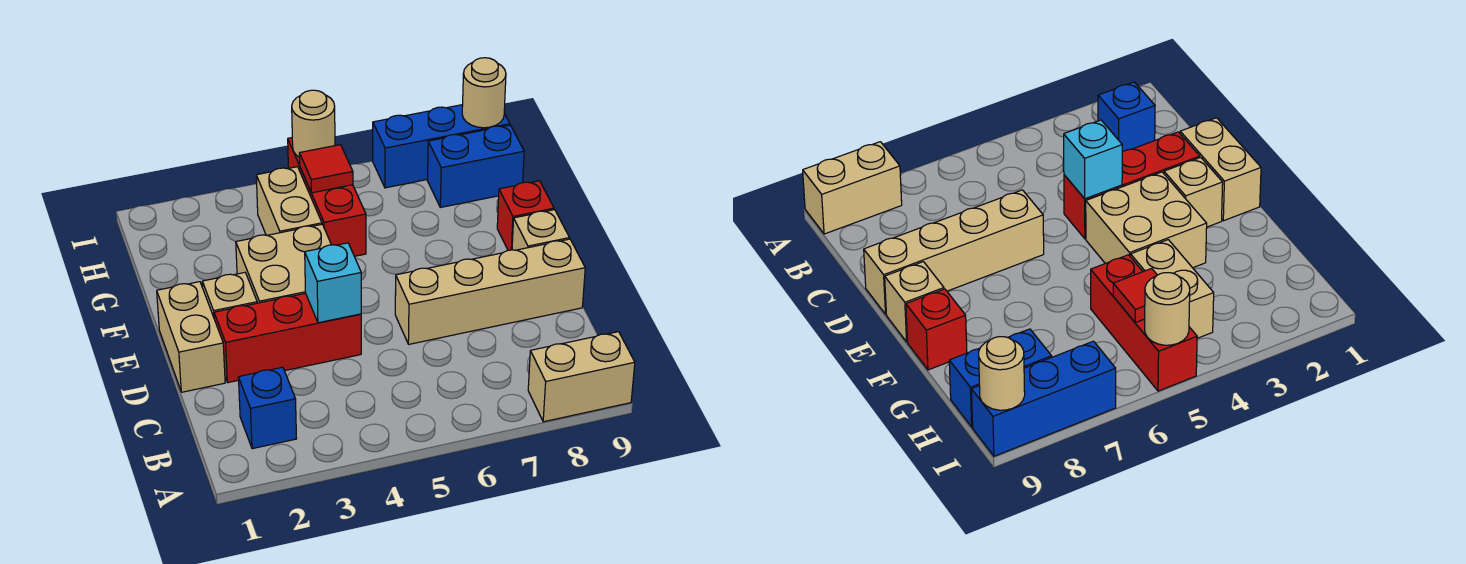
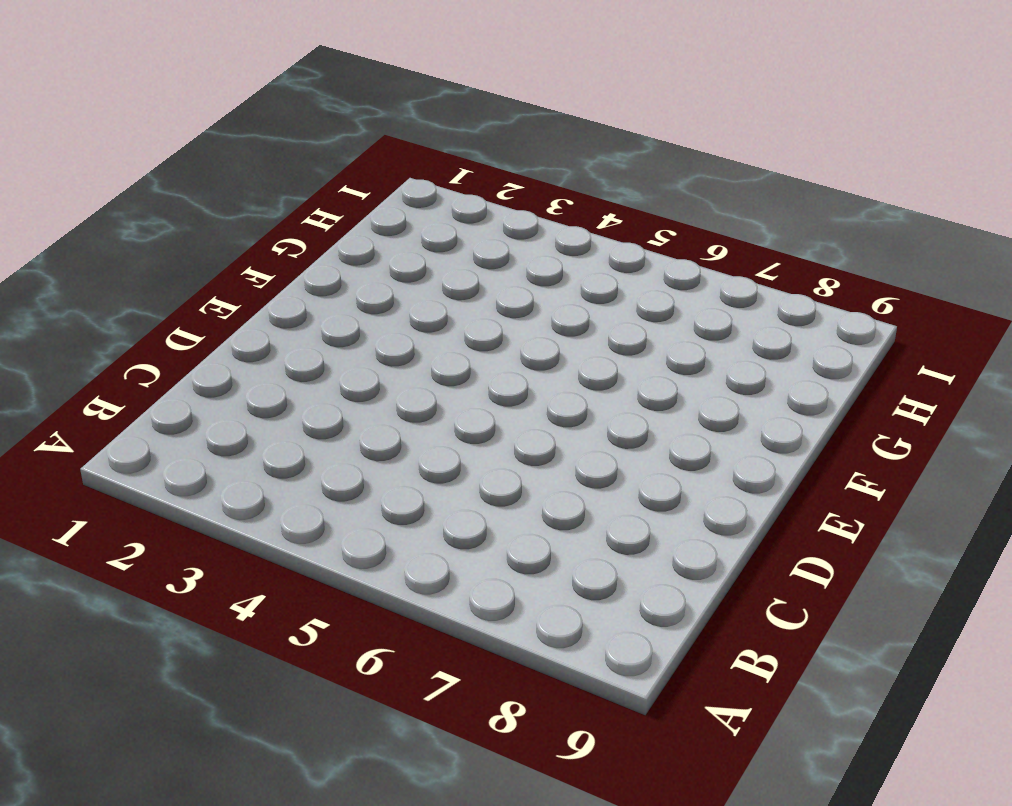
none -> tan brick A8:A9 level 1
none -> blue brick B2 level 1
none -> tan brick D1:E1 level 1

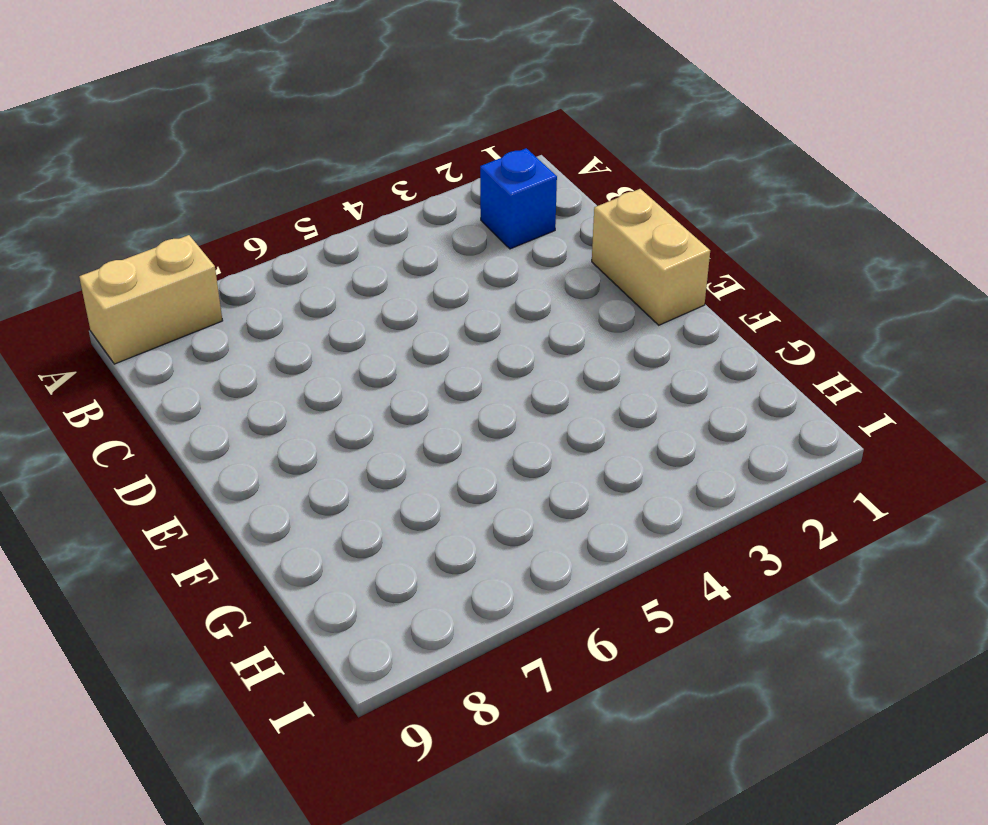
none -> red brick D2:D4 level 1
none -> tan brick D6:D9 level 1
none -> tan brick E2 level 1

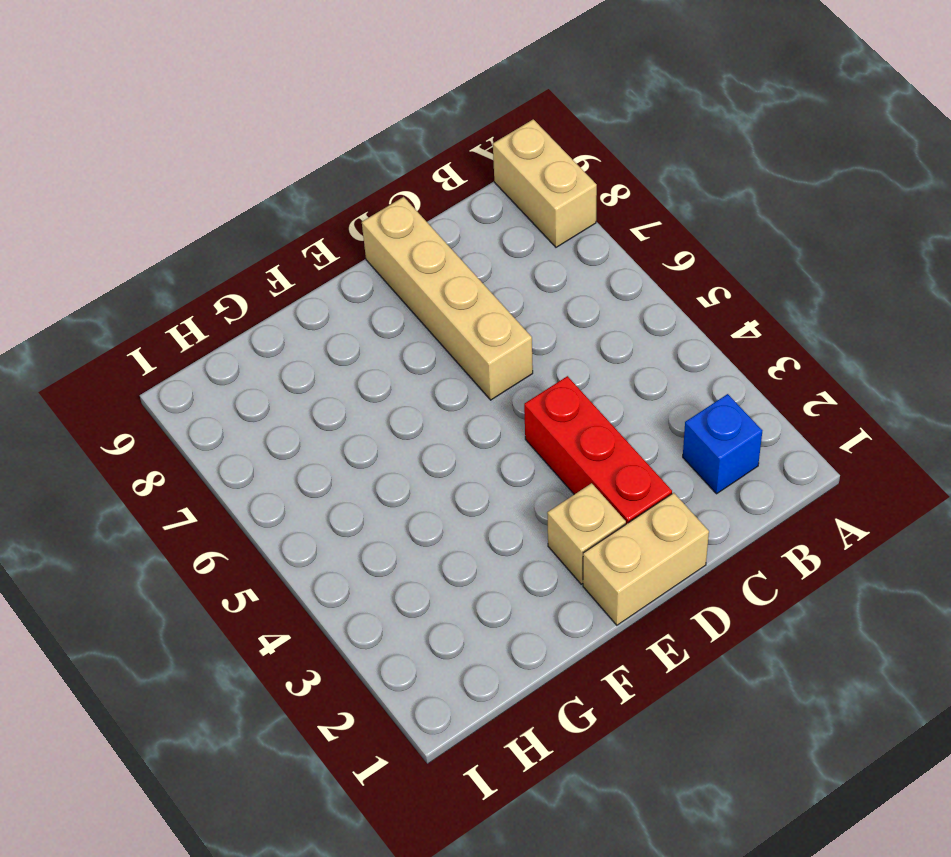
none -> tan brick E3:F4 level 1
none -> tan brick E9 level 1
none -> red brick F9 level 1

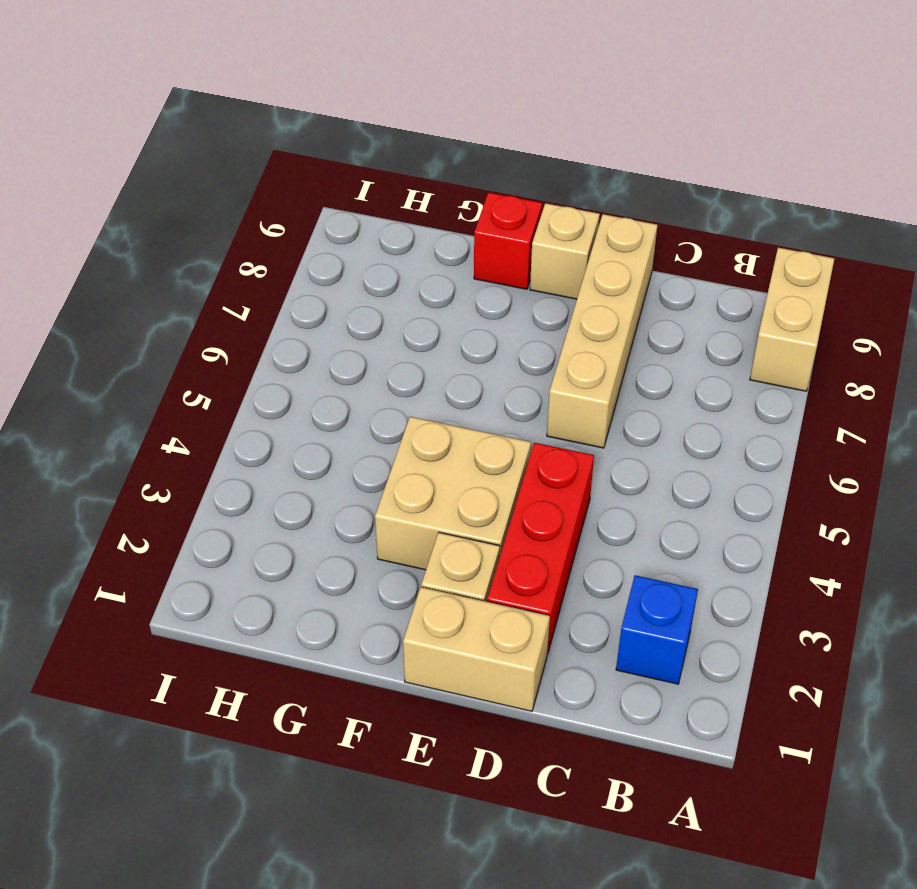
none -> tan brick G4:H4 level 1
none -> red brick G5:I5 level 1
none -> blue brick H8:H9 level 1

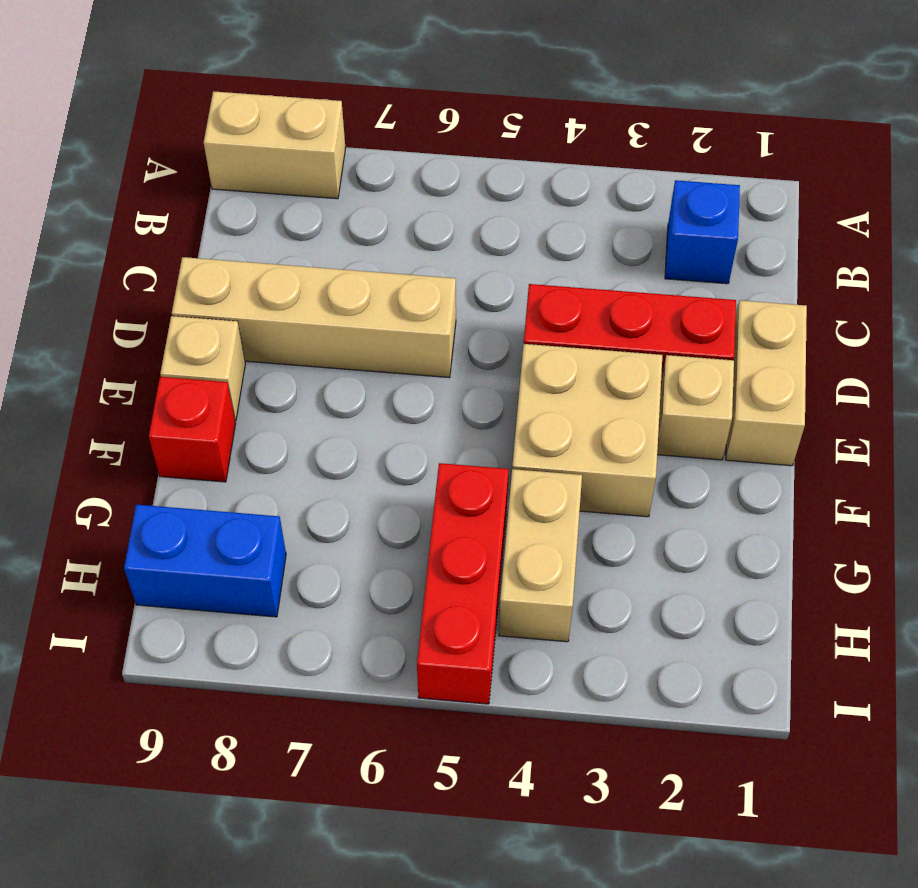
none -> blue brick I7:I9 level 1
none -> cyan brick D4 level 2
none -> red tile H5 level 2

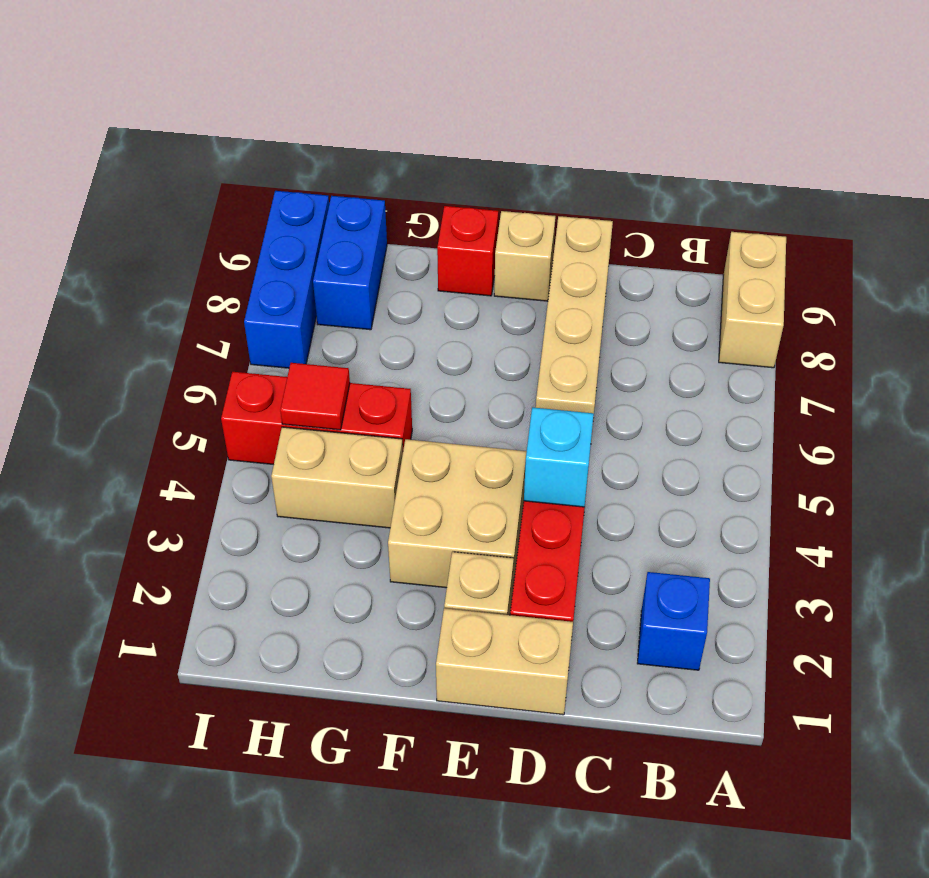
none -> tan round brick I5 level 2
none -> tan round brick I9 level 2

